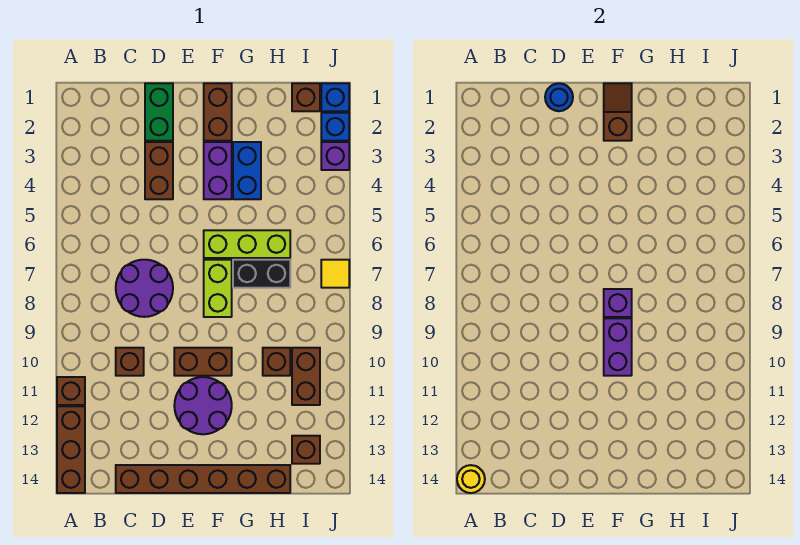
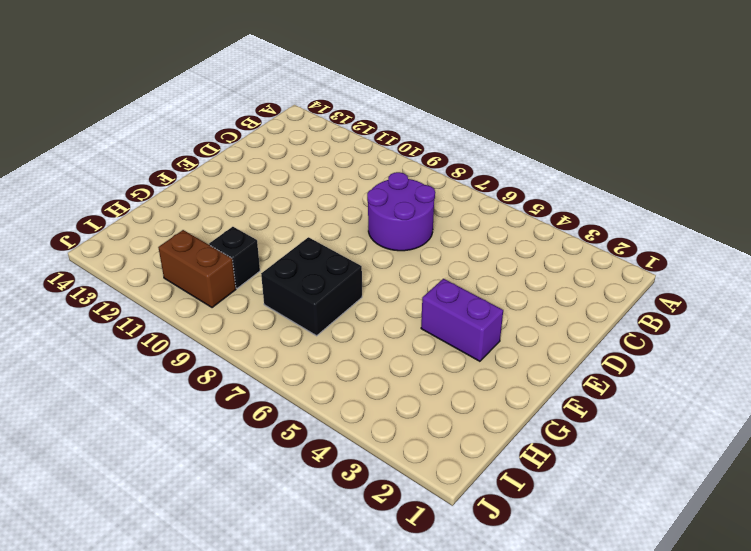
black brick G7:H8 level 1 -> black brick G7:H7 level 1
black brick H10 level 1 -> brown brick H10 level 1
none -> brown brick A11 level 1
none -> brown brick A12:A14 level 1
none -> brown brick C10 level 1

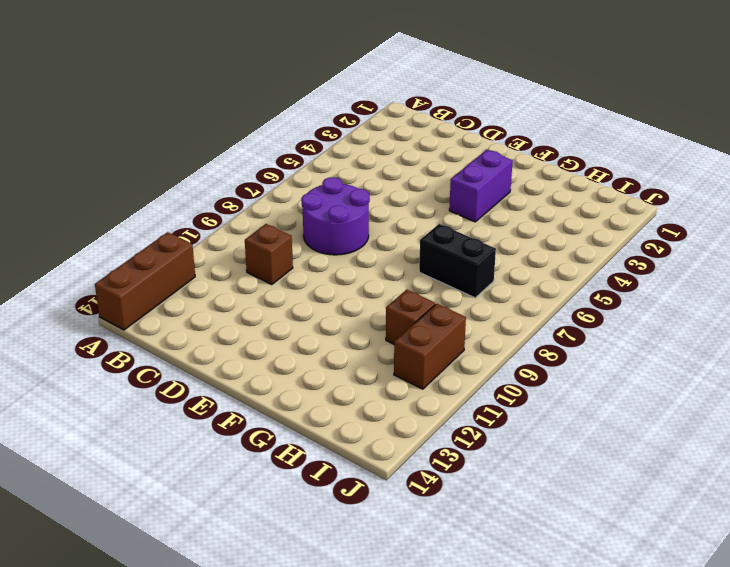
none -> brown brick A11 level 1
none -> brown brick C14:H14 level 1
none -> green brick D1:D2 level 1

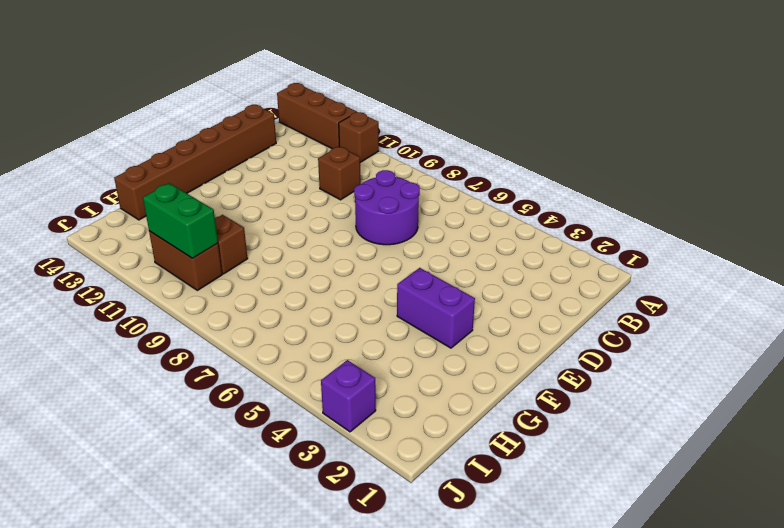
green brick I10:I11 level 2 -> green brick D1:D2 level 1
none -> brown brick D3:D4 level 1
none -> brown brick E10:F10 level 1
none -> purple round brick E11:F12 level 1

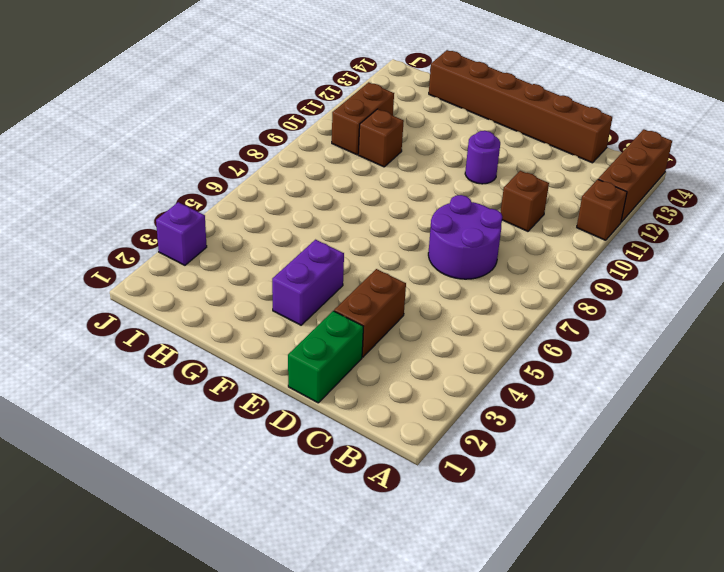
purple round brick E11 level 1 -> purple round brick E11:F12 level 1
none -> brown brick E10:F10 level 1
none -> brown brick F1:F2 level 1
none -> lime brick F6:H6 level 1

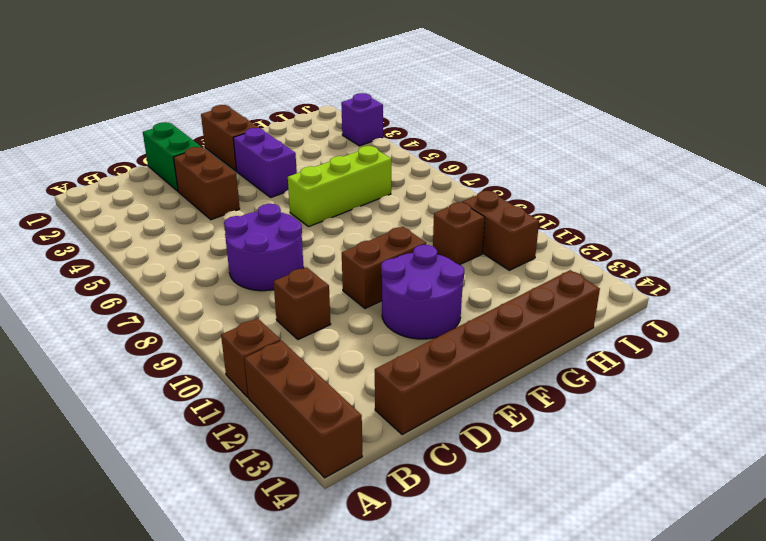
none -> lime brick F7:F8 level 1
none -> blue brick G3:G4 level 1
none -> black brick G7:H7 level 1

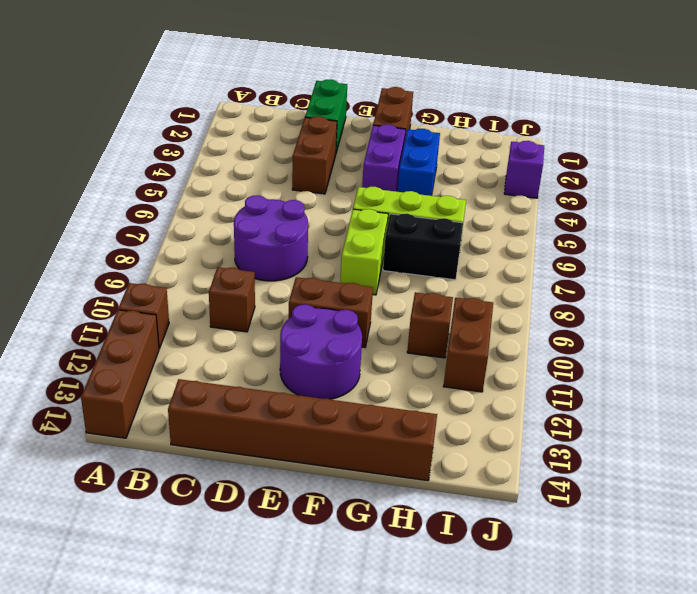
none -> brown brick I1 level 1
none -> brown brick I13 level 1
none -> blue brick J1 level 1

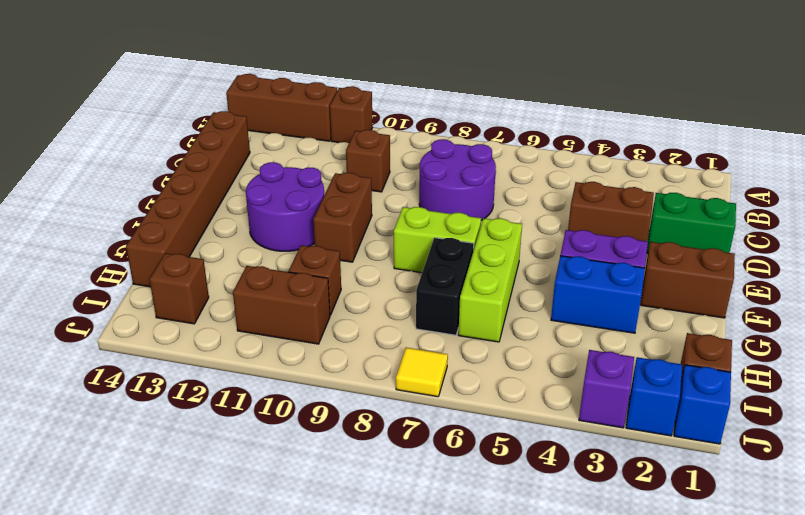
none -> yellow round brick A14 level 2
none -> blue round brick D1 level 2
none -> brown slope F1:F2 level 2 top 2

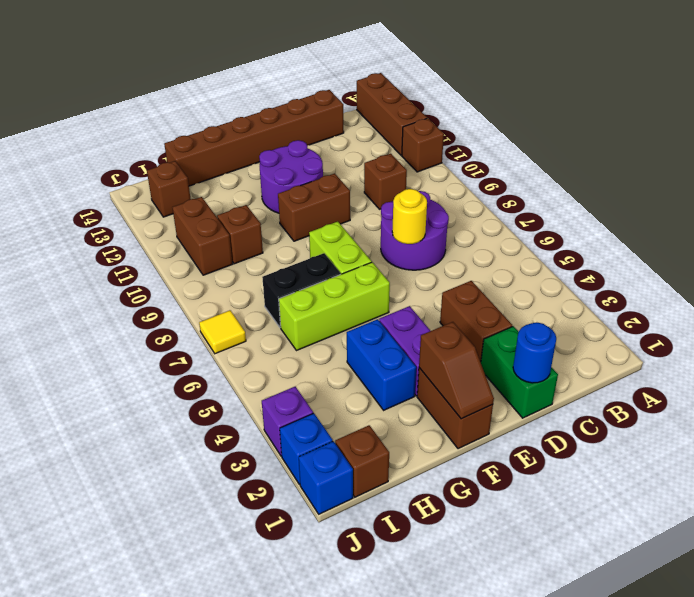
yellow round brick D7 level 2 -> yellow round brick A14 level 2
none -> purple brick F8 level 2
none -> purple brick F9:F10 level 2

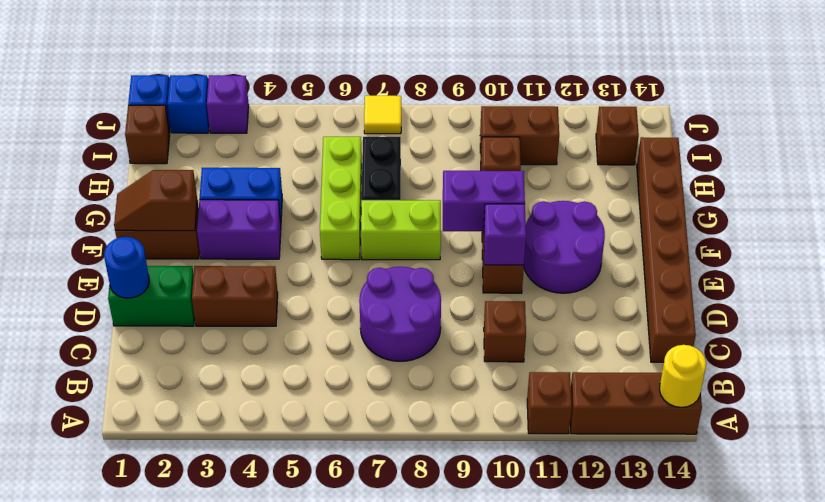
purple brick E10 level 2 -> purple brick F8 level 2

